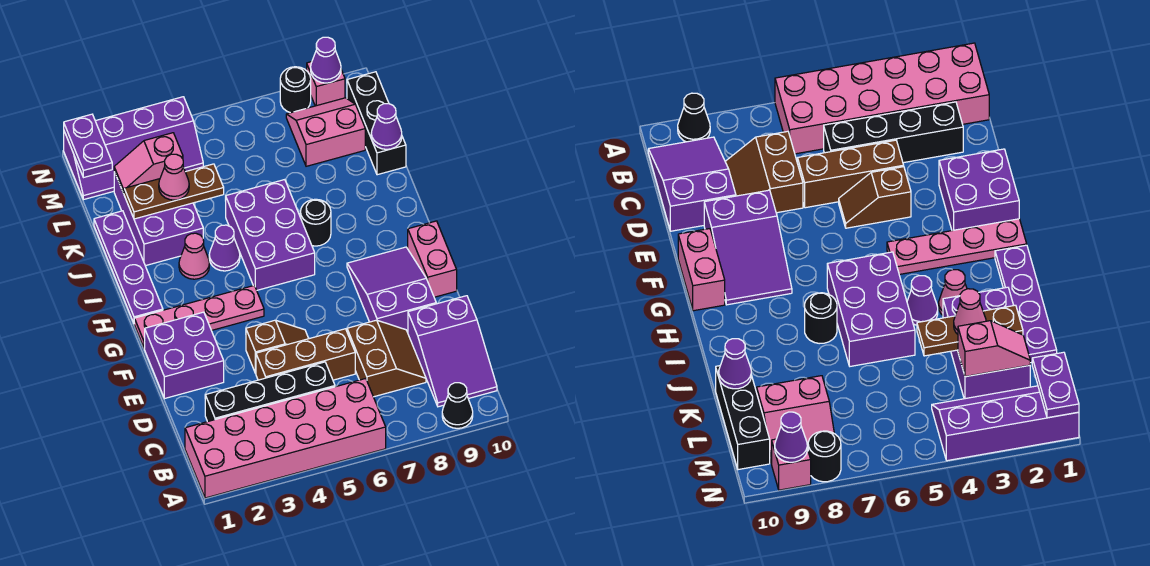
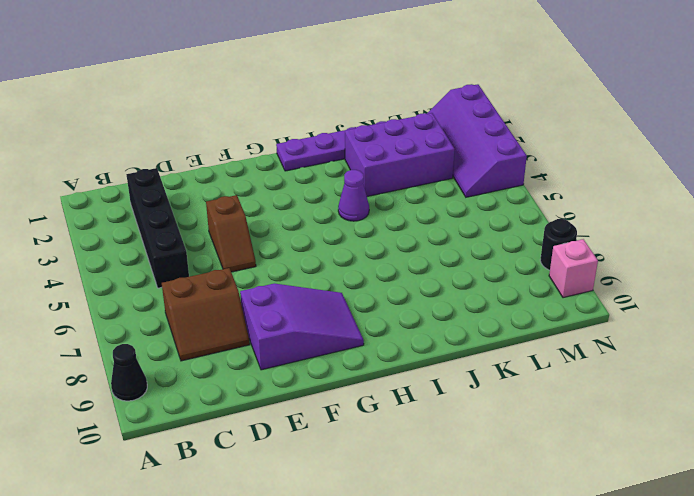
none -> pink brick A1:B6 level 1
none -> purple slope B9:D10 level 1 top D
none -> brown brick D4:D6 level 1

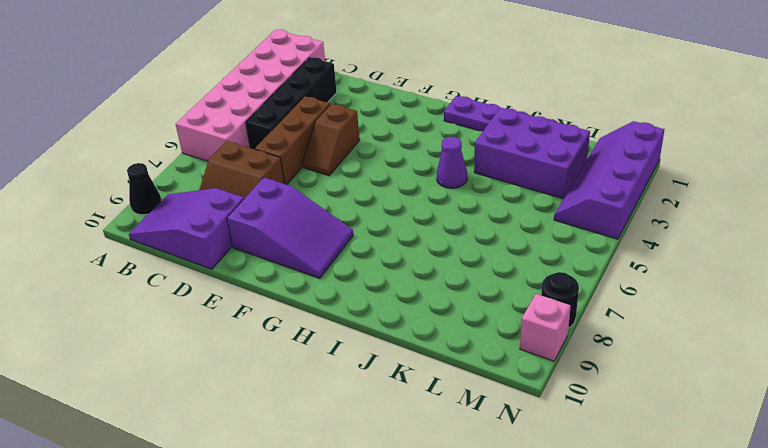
none -> purple brick E1:F2 level 1
none -> pink brick F10:G10 level 1
none -> pink plate G1:G4 level 1

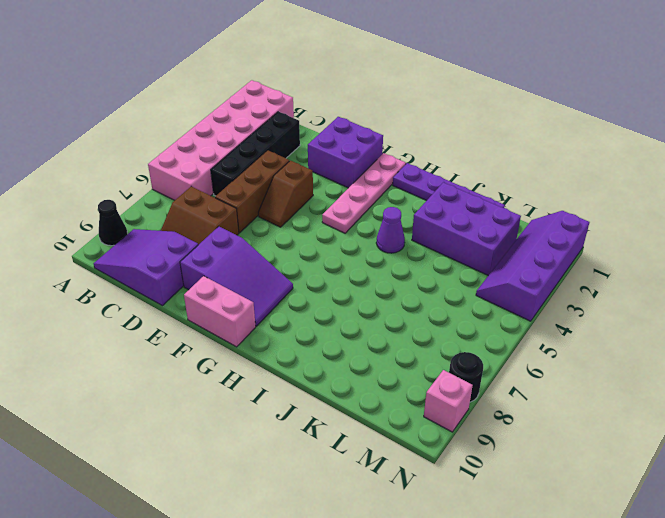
none -> purple brick H5:J6 level 1
none -> pink cone I3 level 1
none -> black round brick I7 level 1

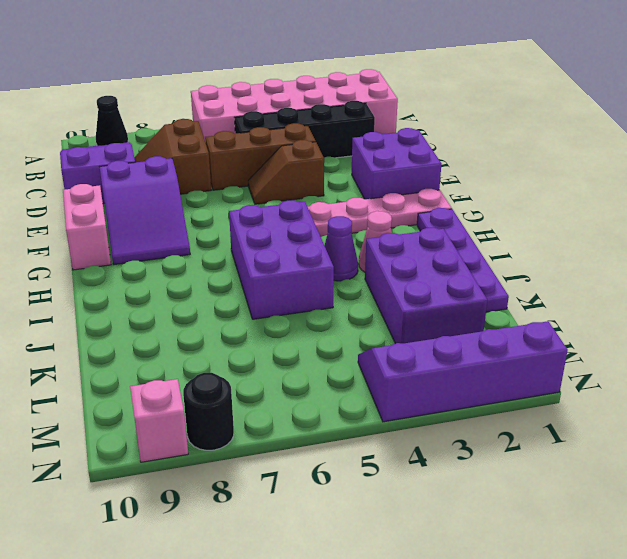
none -> black round brick I7 level 1
none -> black brick K10:M10 level 1
none -> pink slope L8:M9 level 1 top L

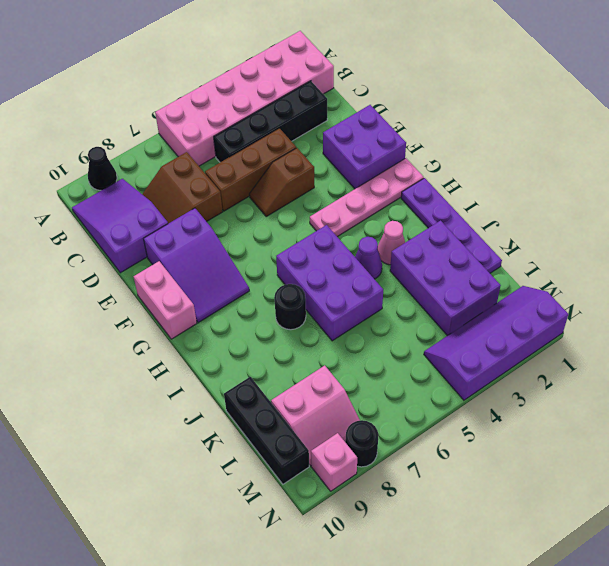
none -> brown plate K2:K4 level 2
none -> purple cone K10 level 2
none -> pink slope L2:L3 level 2 top 3

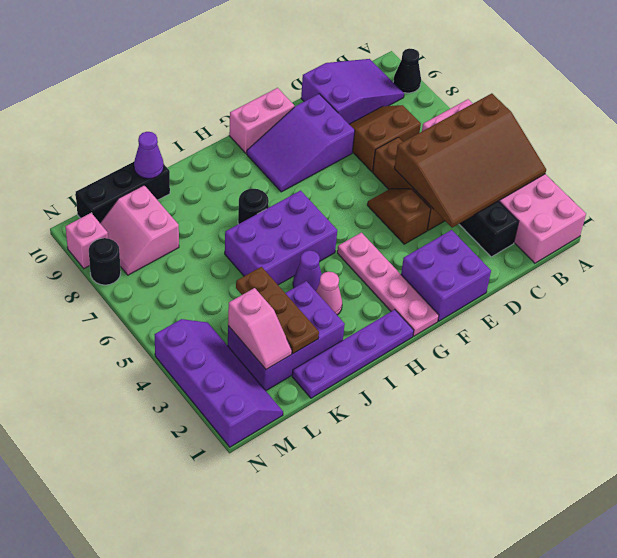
brown slope A3:D5 level 2 top 5 -> none
none -> purple plate M1:N1 level 2
none -> purple cone N9 level 2
none -> pink cone K3 level 3

